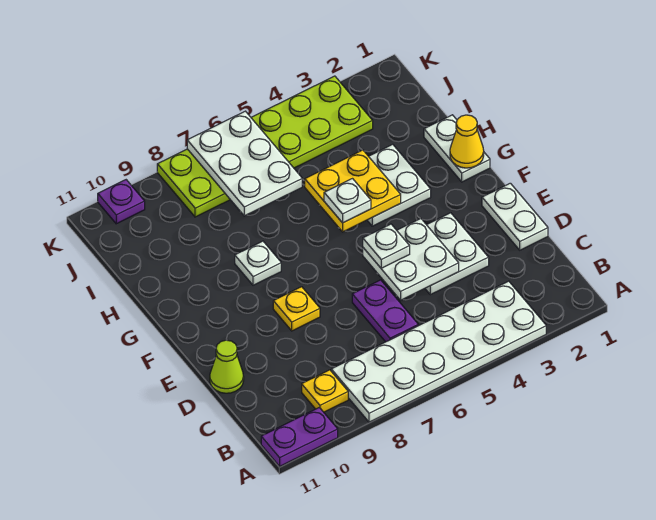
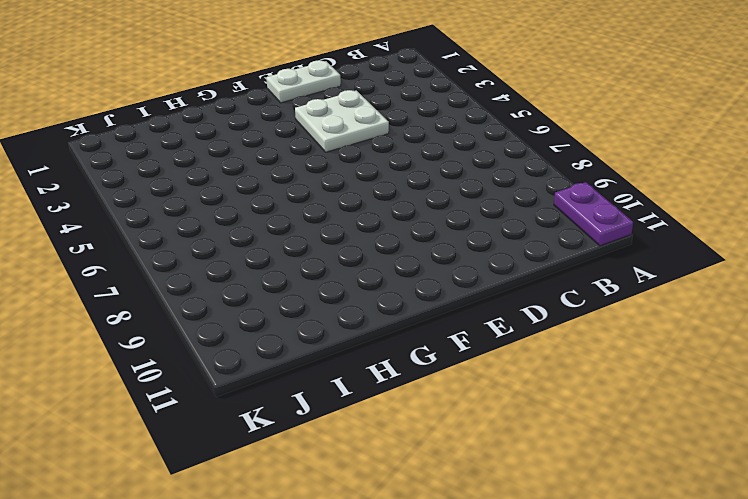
none -> white plate A3:B8 level 1
none -> yellow plate B9 level 1
none -> purple plate C6:D6 level 1

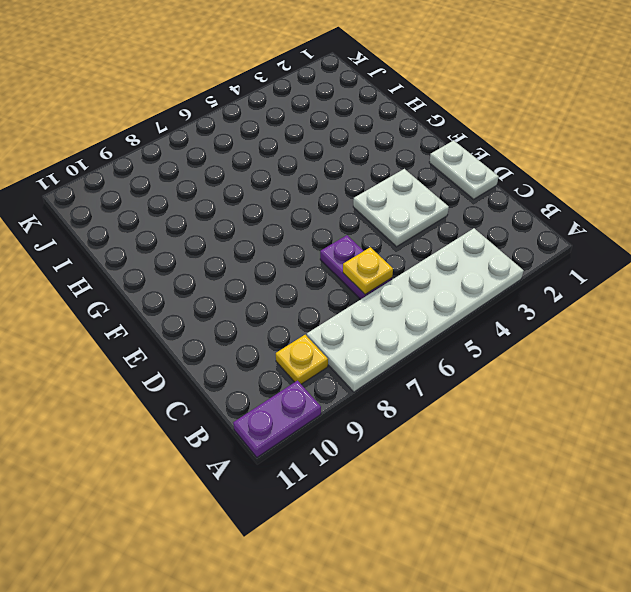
yellow plate C6 level 2 -> yellow plate E8 level 1
none -> lime cone D11 level 1
none -> white plate G1:H1 level 1
none -> white plate G3:H4 level 1

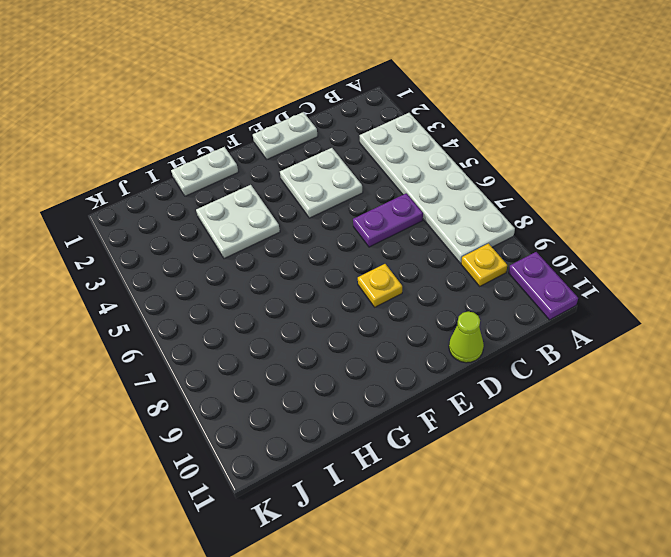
none -> white plate G8 level 1
none -> lime plate J3:K8 level 1
none -> purple plate K10 level 1

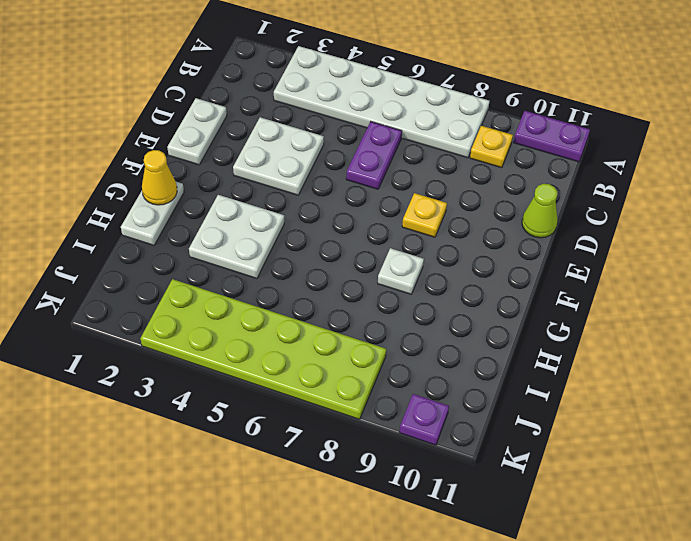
none -> white plate D4:E5 level 2
none -> yellow plate G4:H5 level 2
none -> white plate I6:K7 level 2

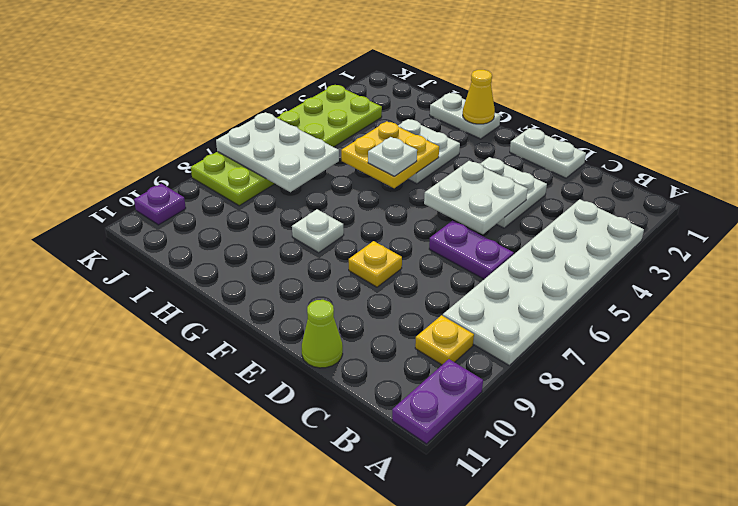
none -> white plate E5 level 3

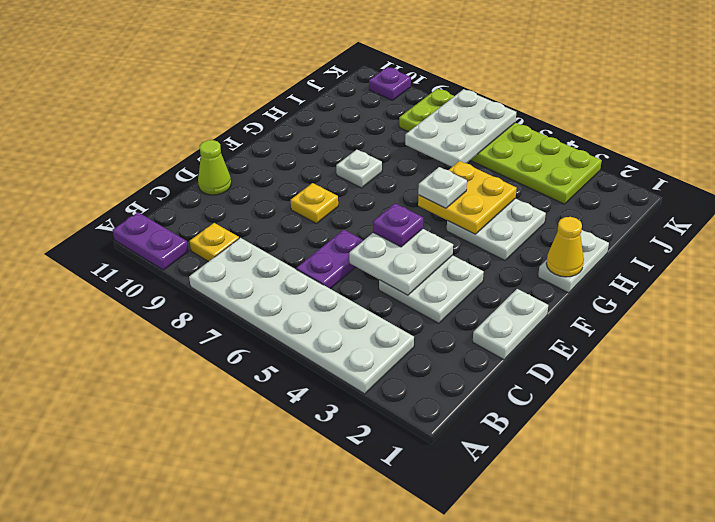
purple plate E5 level 3 -> white plate E5 level 3

